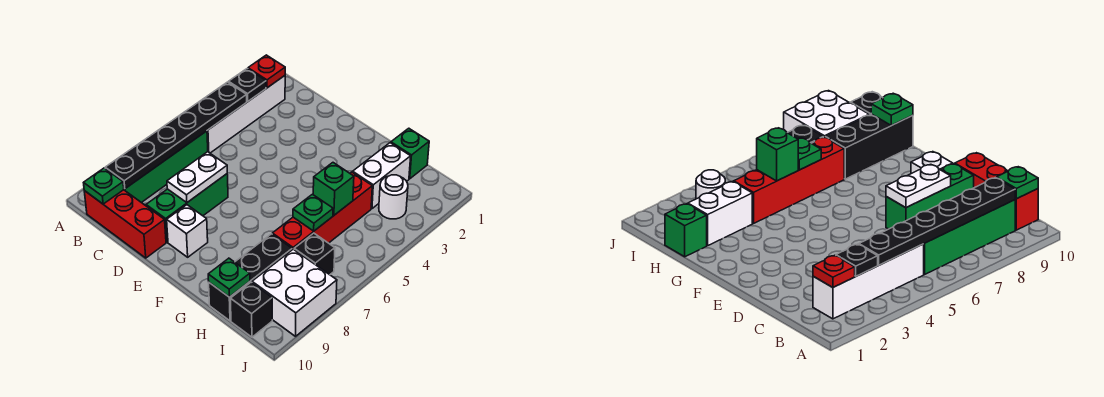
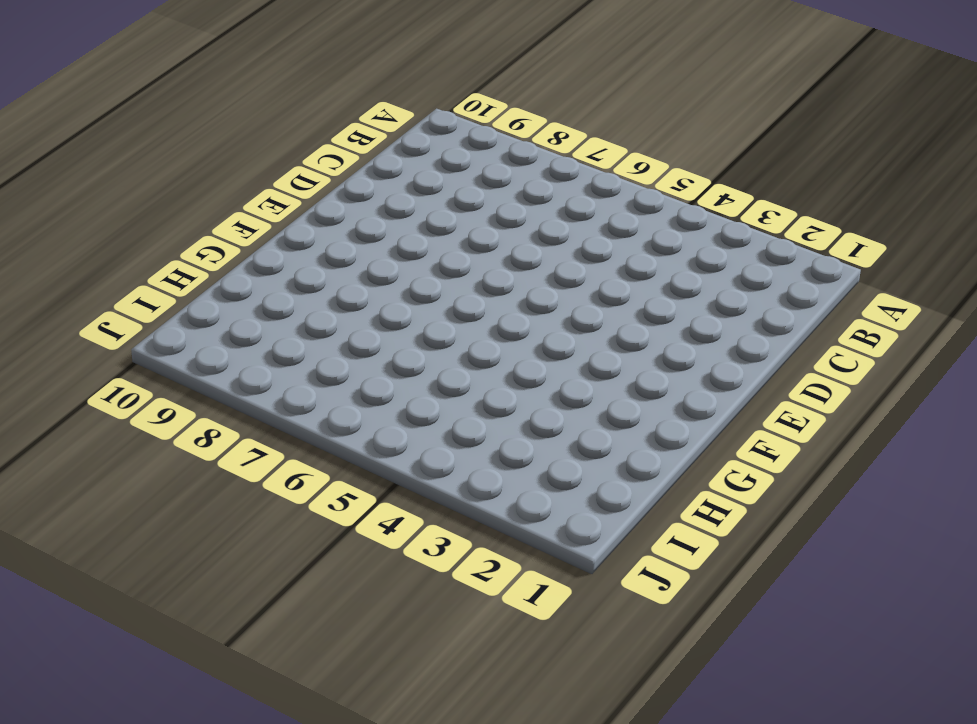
none -> white brick B2:B5 level 1
none -> green brick B6:B9 level 1
none -> red brick B10:D10 level 1

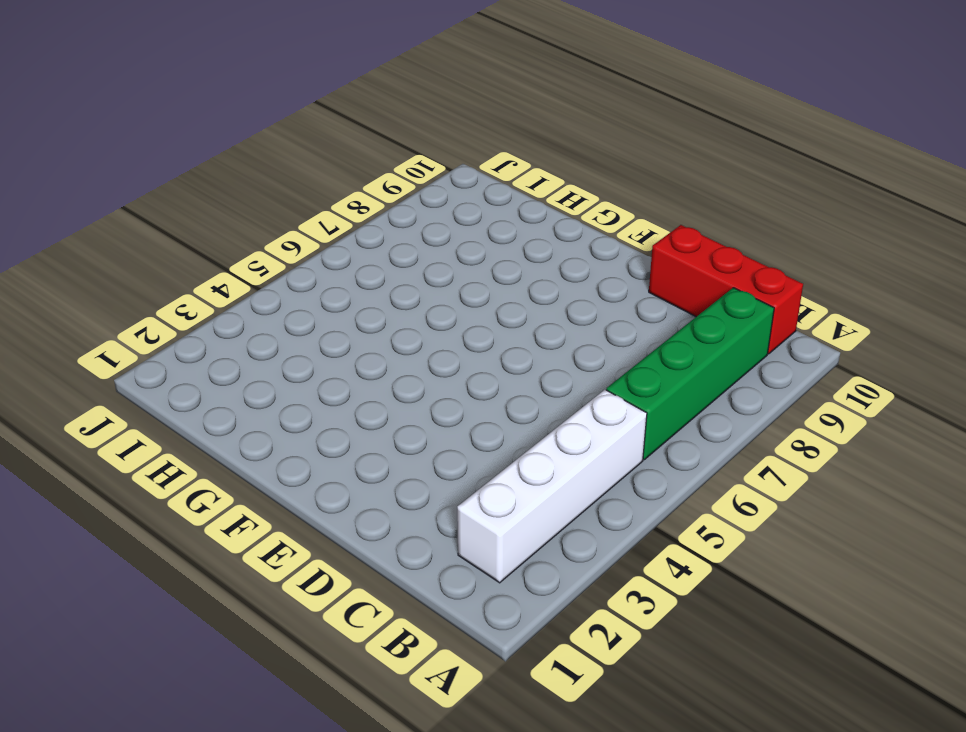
none -> green brick D7:D9 level 1
none -> white brick E9 level 1
none -> green brick H1 level 1

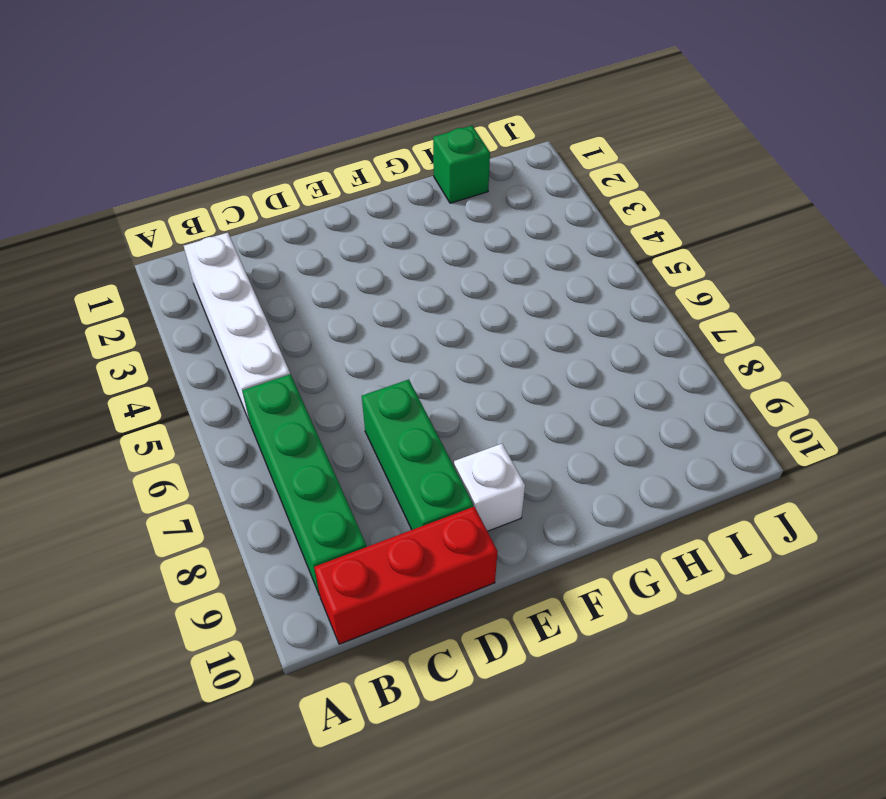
none -> white brick H2:H3 level 1
none -> red brick H4:H7 level 1
none -> black brick H8:H10 level 1

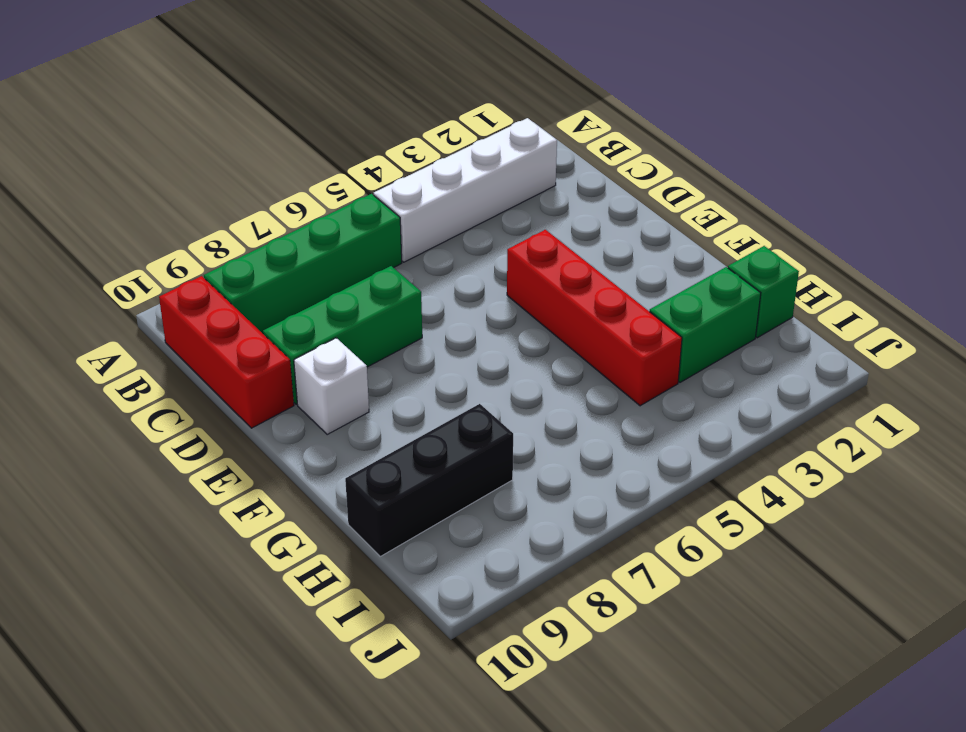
red brick E4:H4 level 1 -> red brick H4:H7 level 1
green brick H2:H3 level 1 -> white brick H2:H3 level 1
none -> white round brick I3 level 1
none -> black brick I7 level 1
none -> white brick I8:J9 level 1

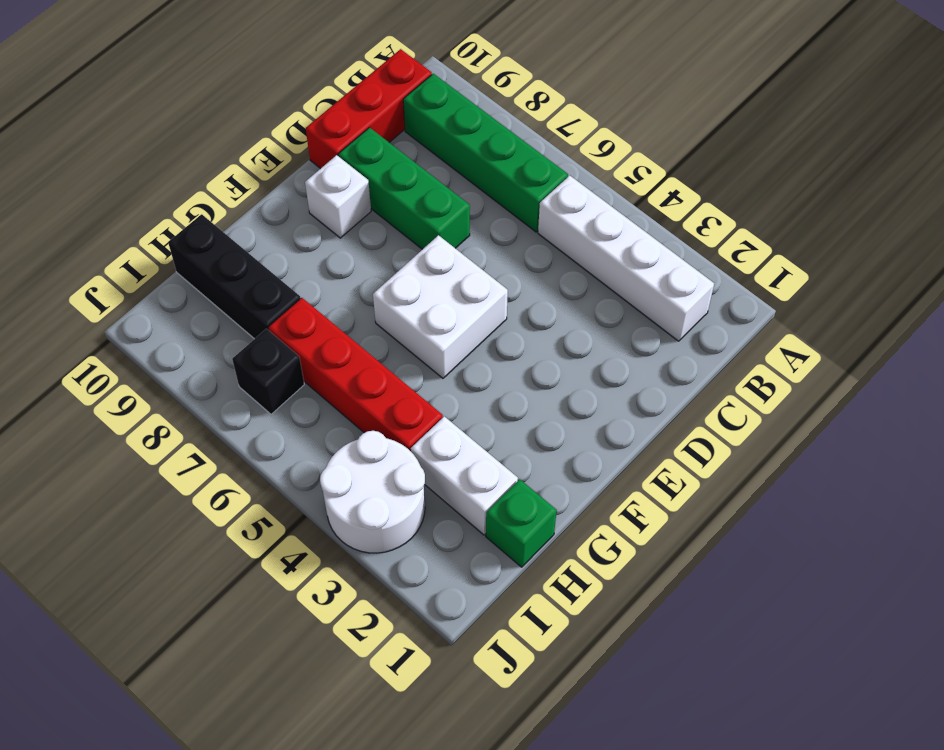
white brick E5:F6 level 1 -> white brick I8:J9 level 1
white round brick I3:J4 level 1 -> white round brick I3 level 1
none -> black brick I10 level 1
none -> red plate B2 level 2
none -> black plate B3 level 2

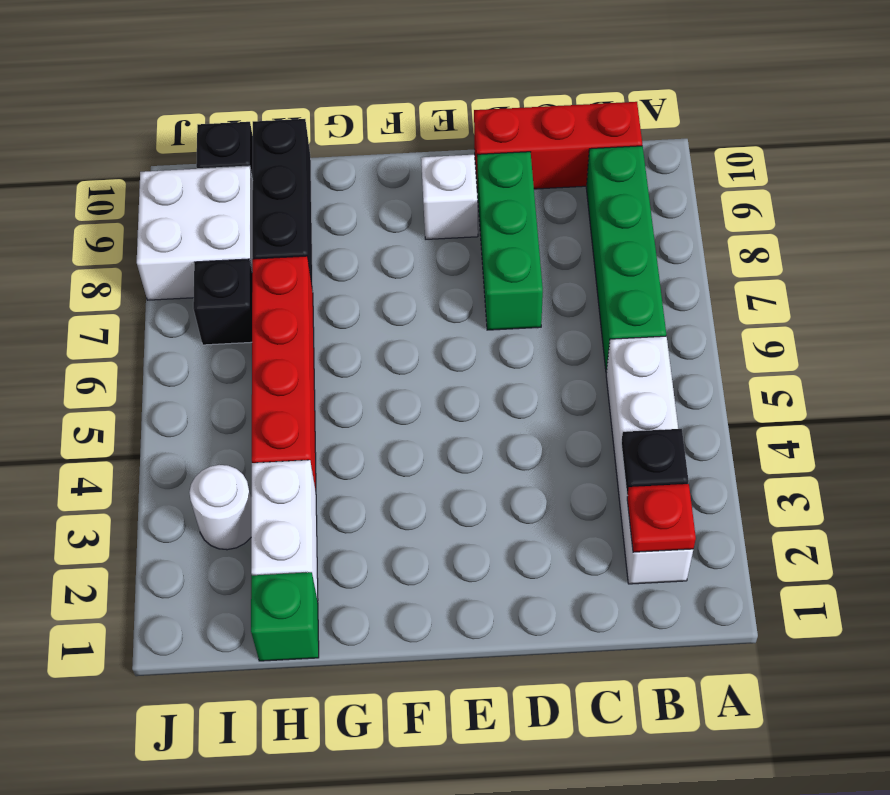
none -> black plate B4:B9 level 2
none -> green plate B10 level 2
none -> white plate D7:D8 level 2

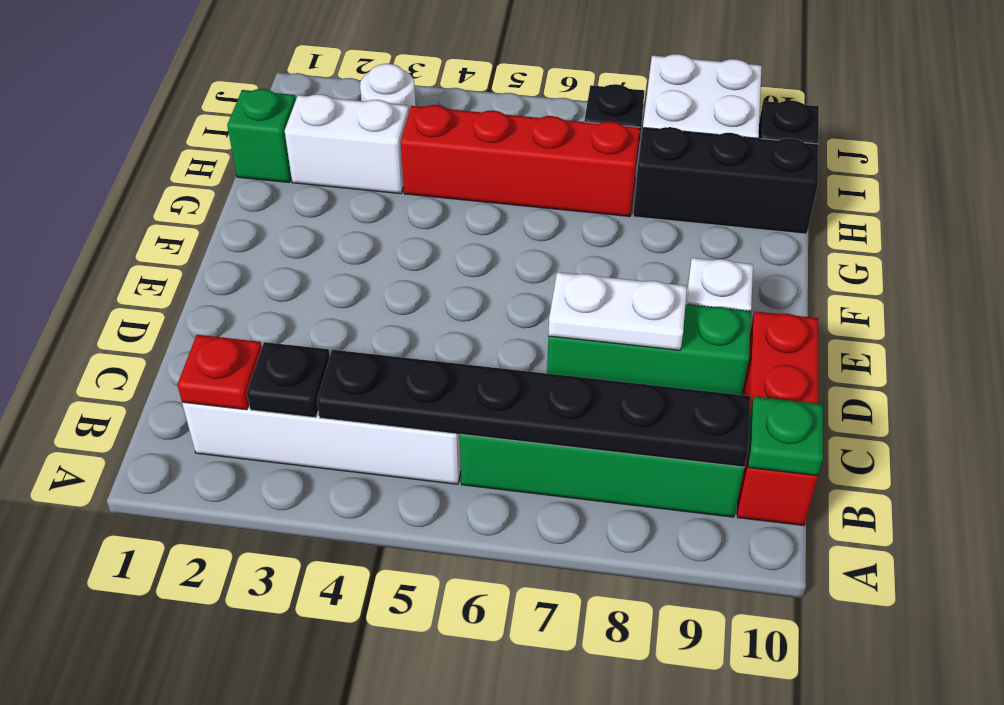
none -> green brick H5 level 2
none -> green plate H6 level 2
none -> green plate H10 level 2

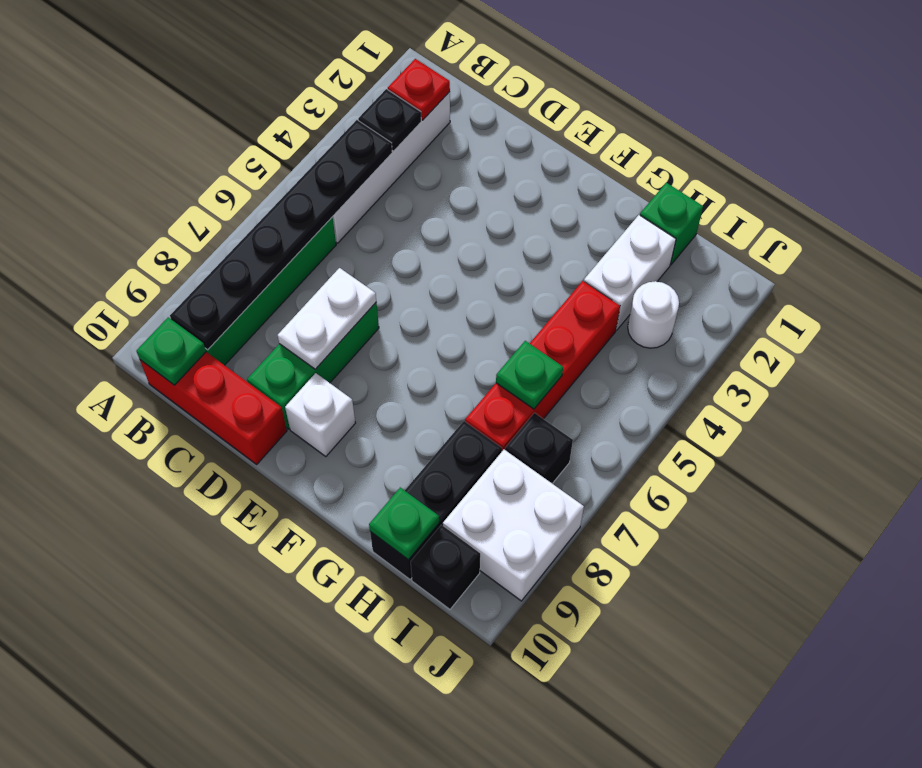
none -> green brick H5 level 2

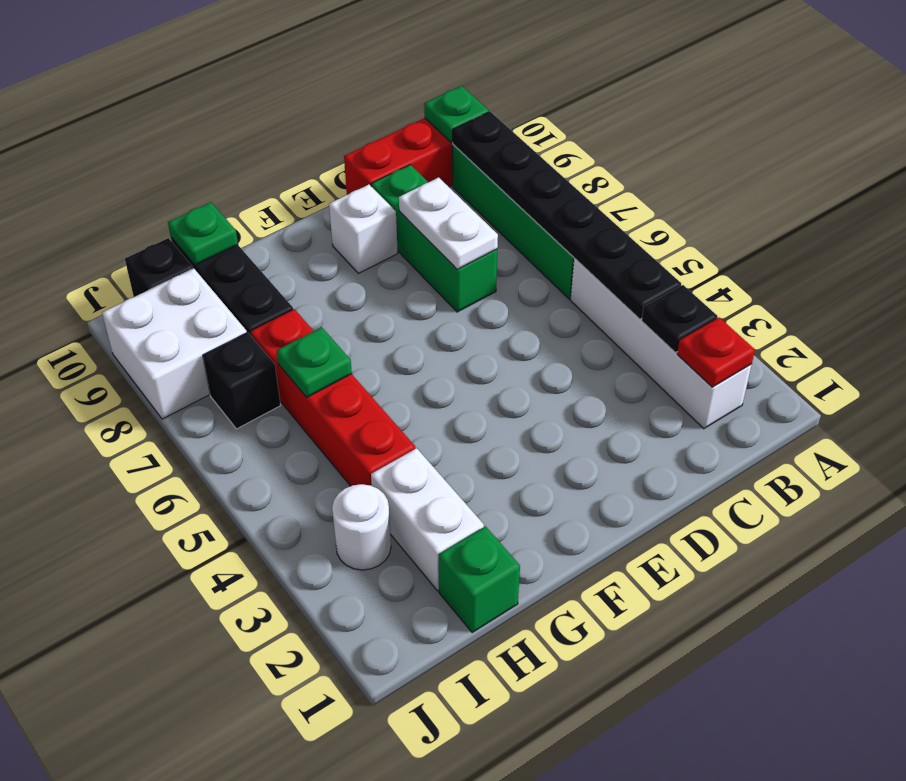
none -> green brick H5 level 2

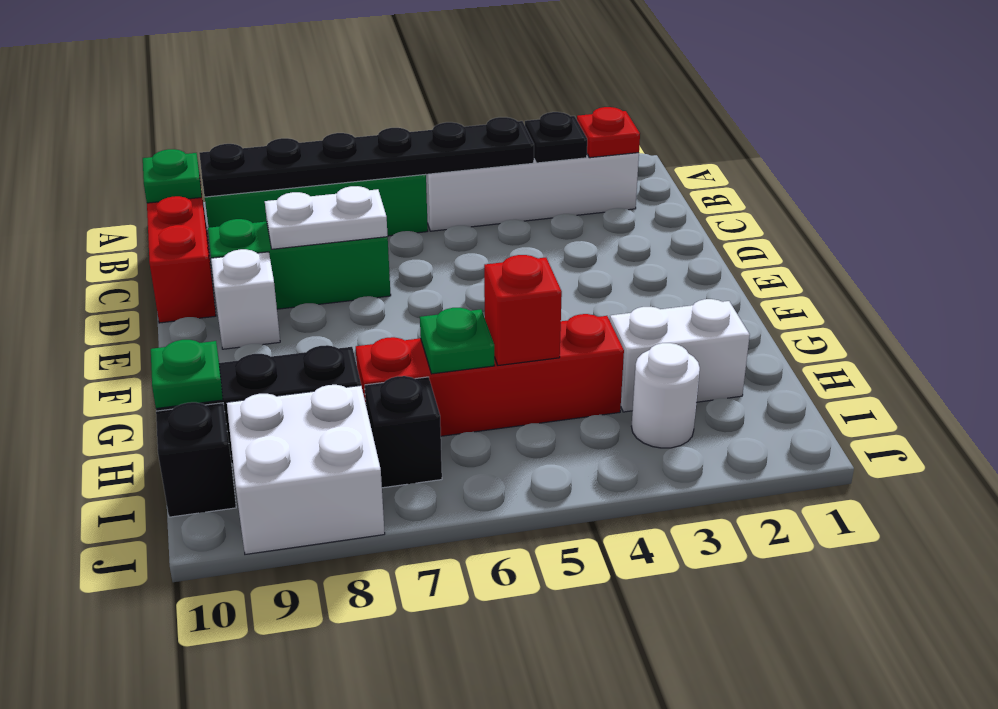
red brick H5 level 2 -> green brick H5 level 2
none -> green brick H1 level 1

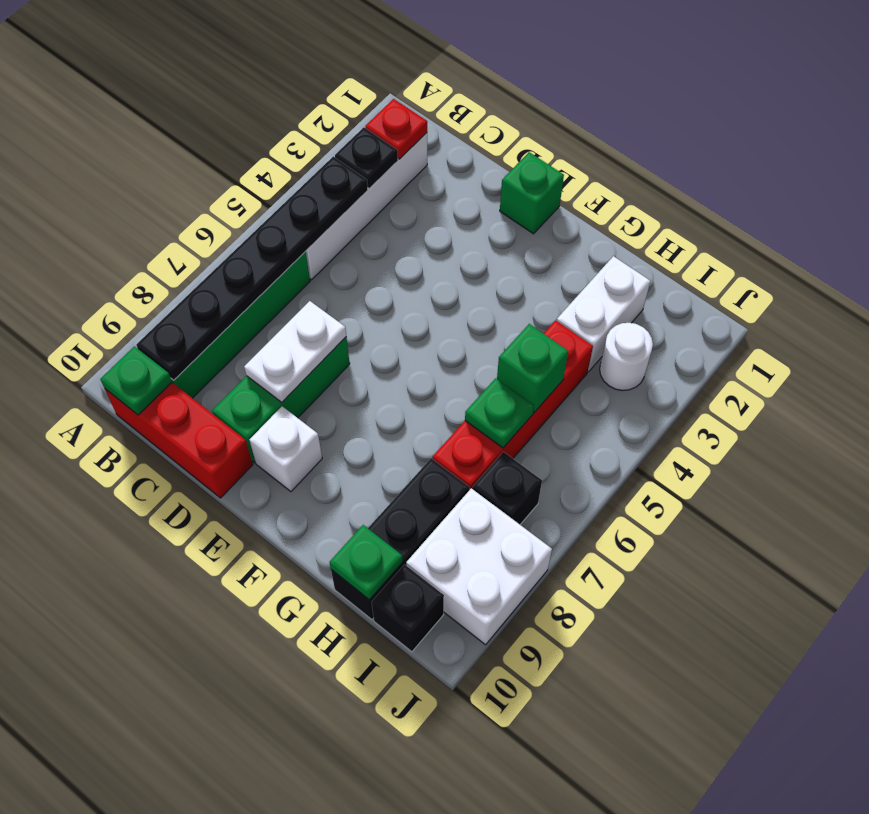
green brick E1 level 1 -> green brick H1 level 1

